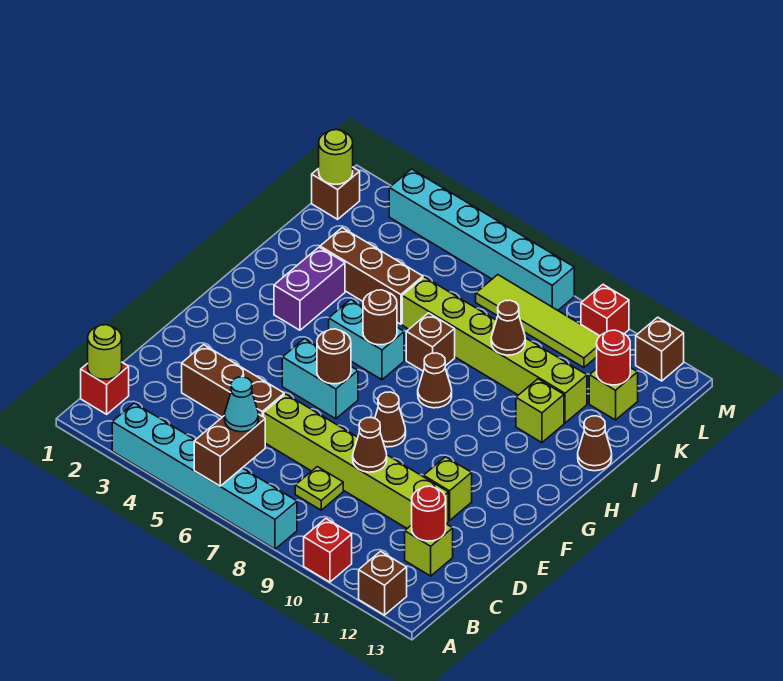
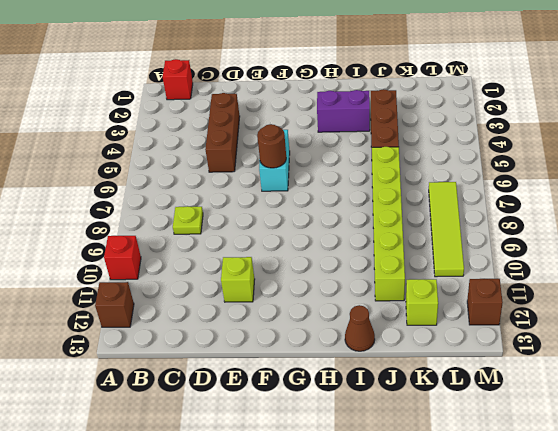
none -> cyan brick A3:A8 level 1
none -> lime brick C12 level 1
none -> lime brick D6:D11 level 1
none -> brown cone F8 level 1

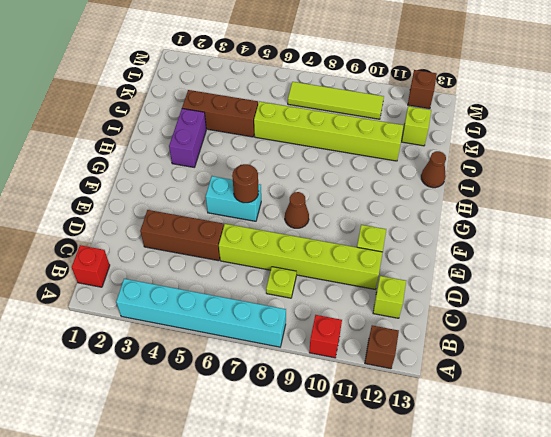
none -> cyan brick H5:H6 level 1
none -> brown cone H8 level 1
none -> brown brick I7 level 1
none -> lime brick I11 level 1

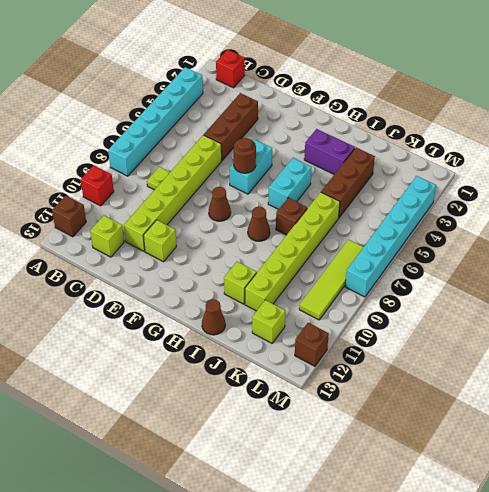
none -> brown brick L1 level 1
none -> red brick M10 level 1
none -> brown brick A6:B6 level 2
none -> lime round brick B1 level 2

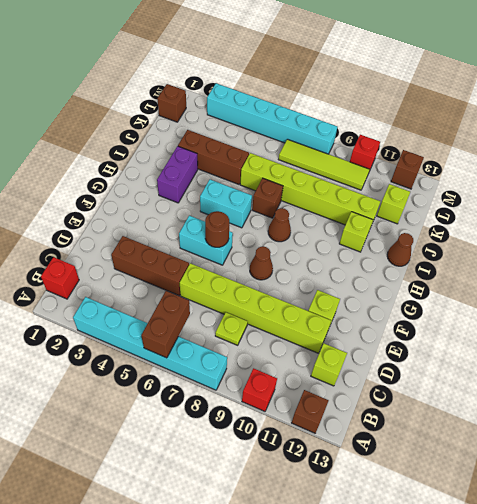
none -> lime round brick B1 level 2
none -> red round brick C12 level 2
none -> brown cone D9 level 2
none -> brown round brick H6 level 2

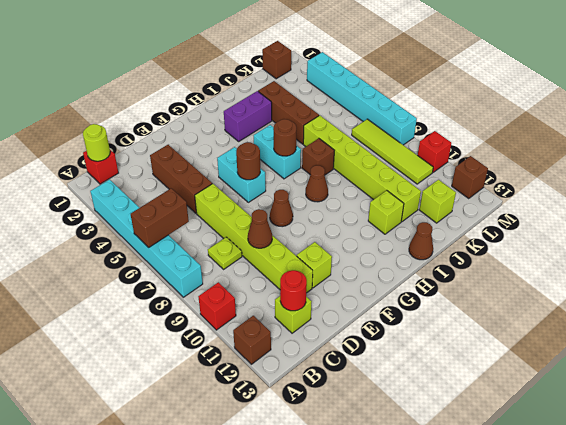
none -> brown cone J9 level 2
none -> red round brick K12 level 2
none -> lime round brick L1 level 2
none -> cyan cone B6 level 3

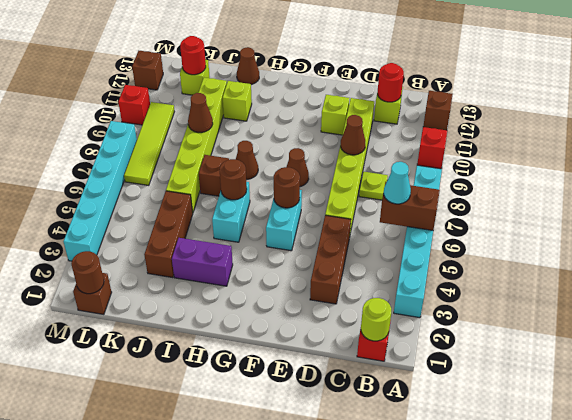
brown round brick L1 level 2 -> lime round brick L1 level 2

